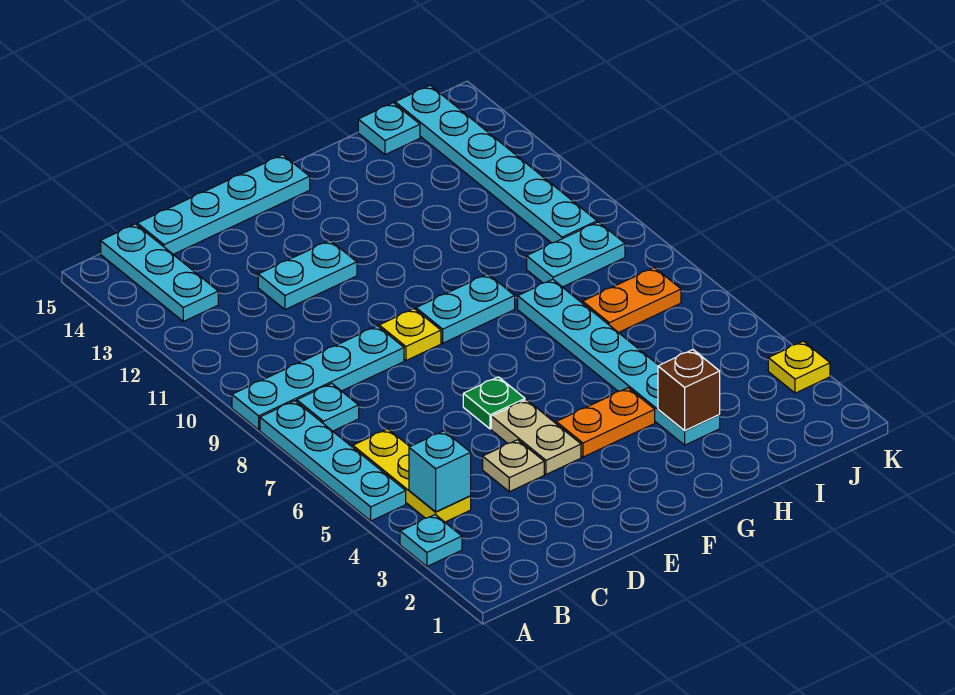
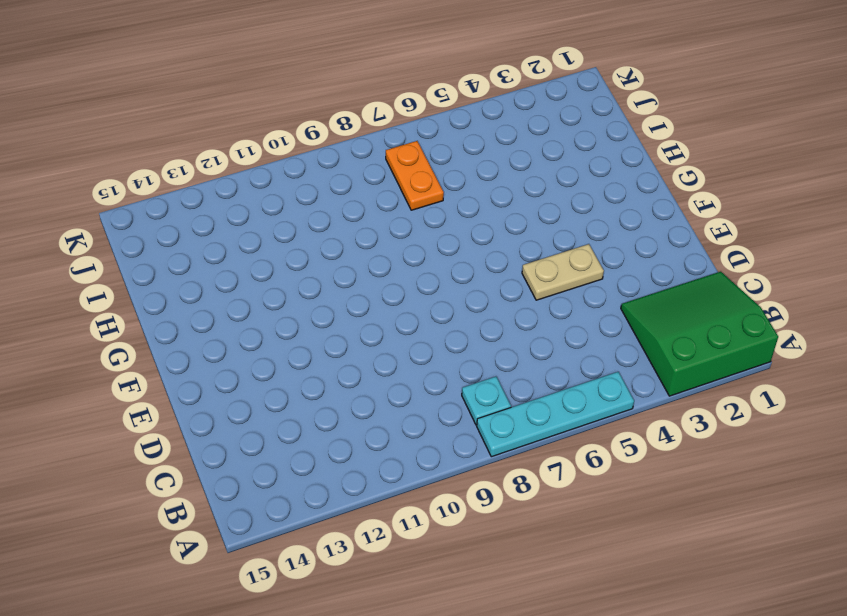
green slope A1:C3 level 1 top A -> cyan plate A3 level 1
none -> cyan plate A9:D9 level 1
none -> yellow plate B4:B6 level 1
none -> cyan plate B13:B15 level 1

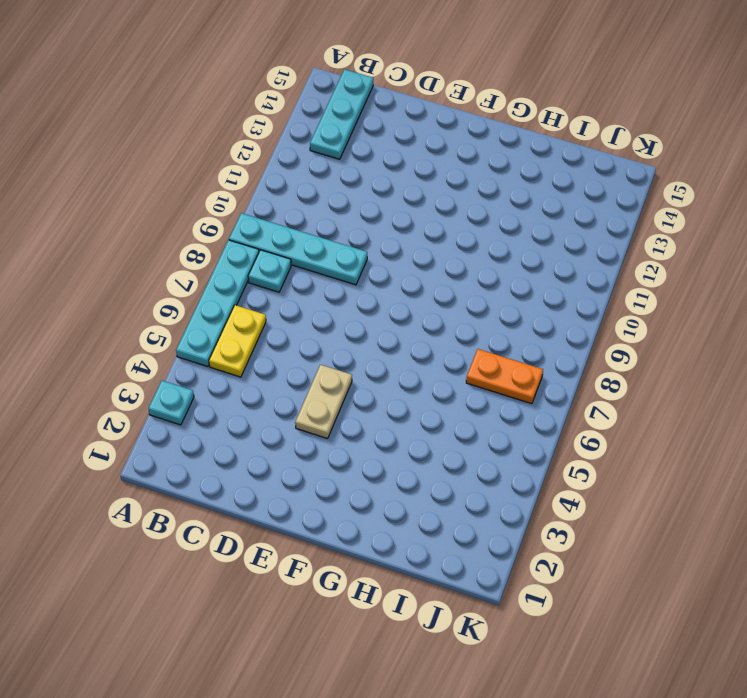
yellow plate B5:B6 level 1 -> yellow plate B4:B6 level 1
none -> cyan plate C15:F15 level 1
none -> tan plate D4 level 1
none -> cyan plate D12:E12 level 1

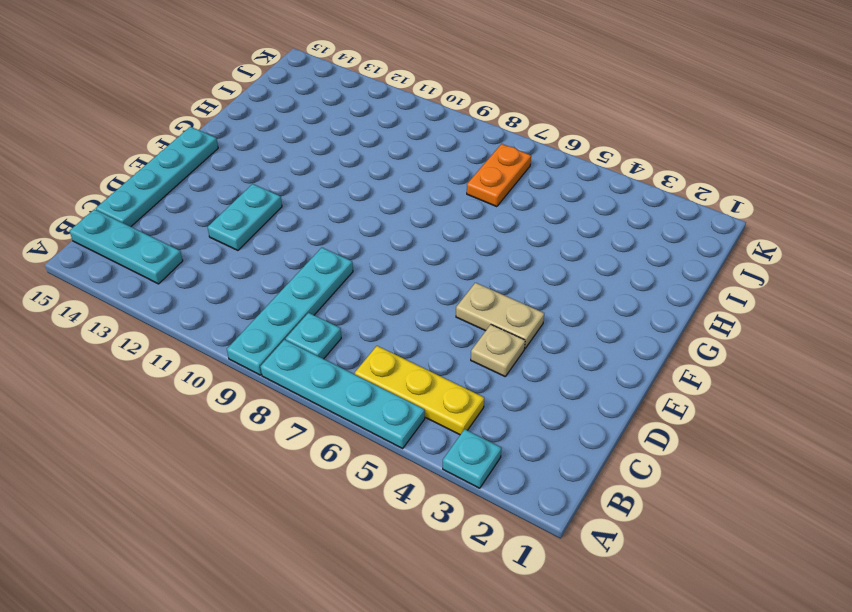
none -> green plate E6 level 1
none -> yellow plate E9 level 1
none -> orange plate F4:G4 level 1

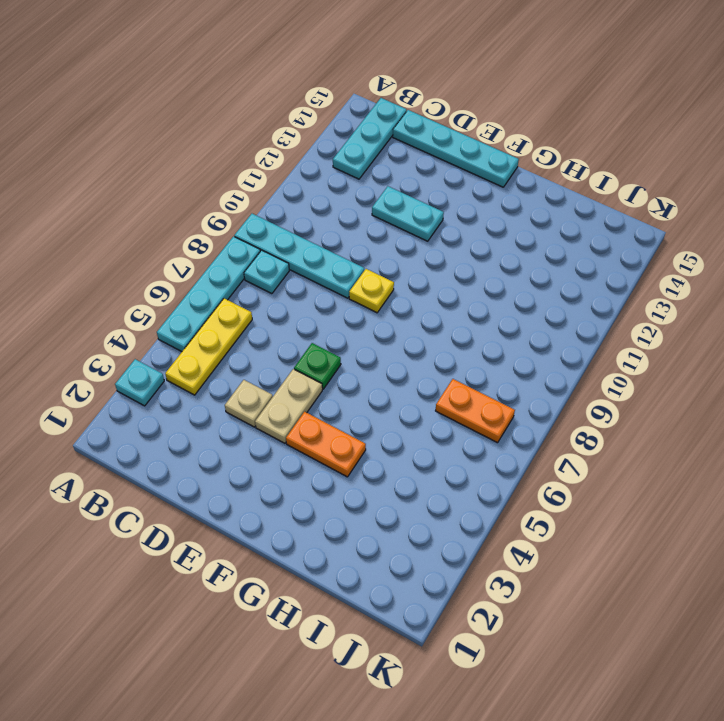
none -> cyan plate F9:G9 level 1
none -> cyan plate H3:H8 level 1
none -> cyan plate I9:J9 level 1

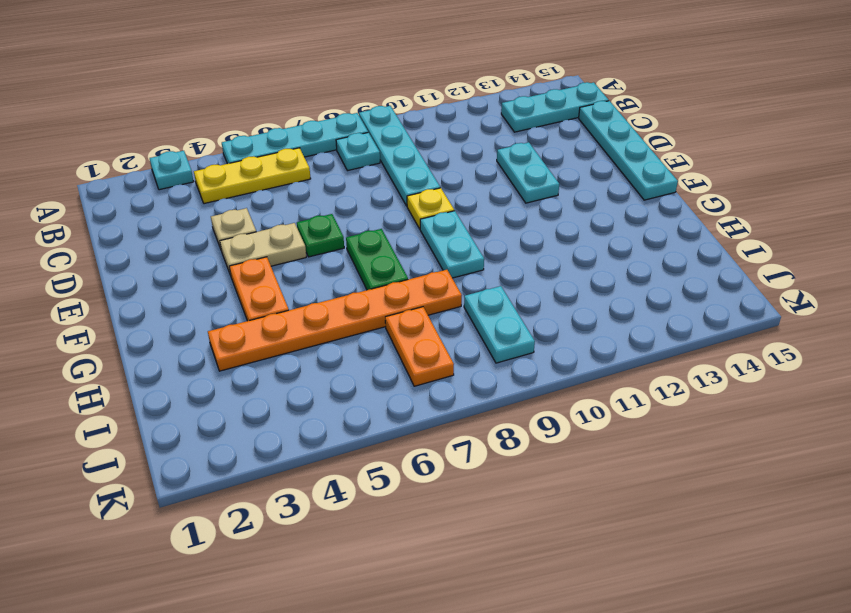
green plate F7:G7 level 1 -> none
orange plate H3:H8 level 1 -> cyan plate H3:H8 level 1
none -> cyan plate I15 level 1
none -> cyan plate J10:J15 level 1
none -> yellow plate K3 level 1

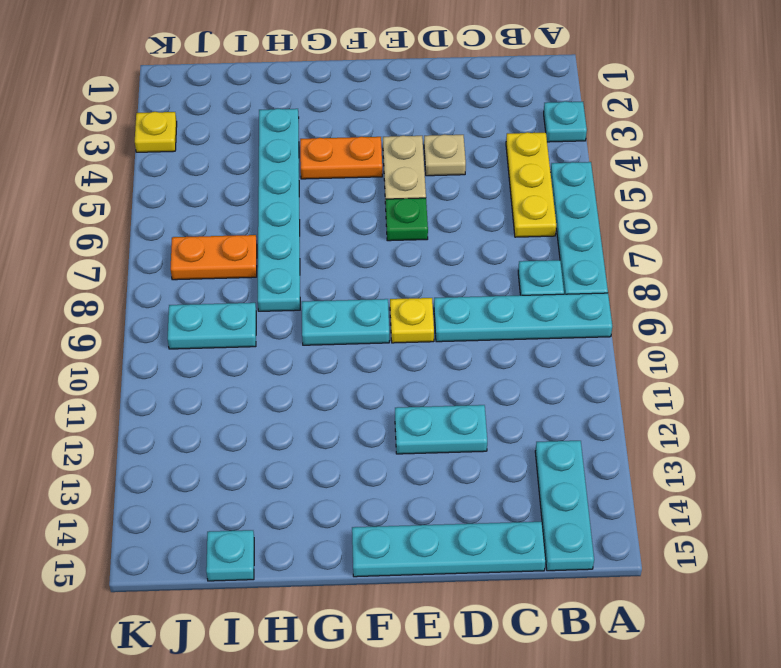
none -> cyan plate J10:J15 level 1
none -> cyan brick B4 level 2
none -> brown brick H3 level 2

